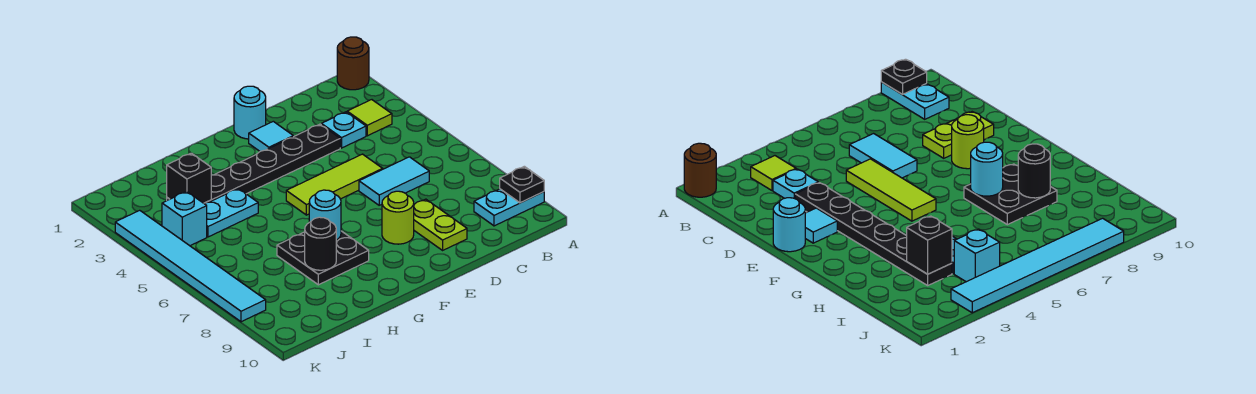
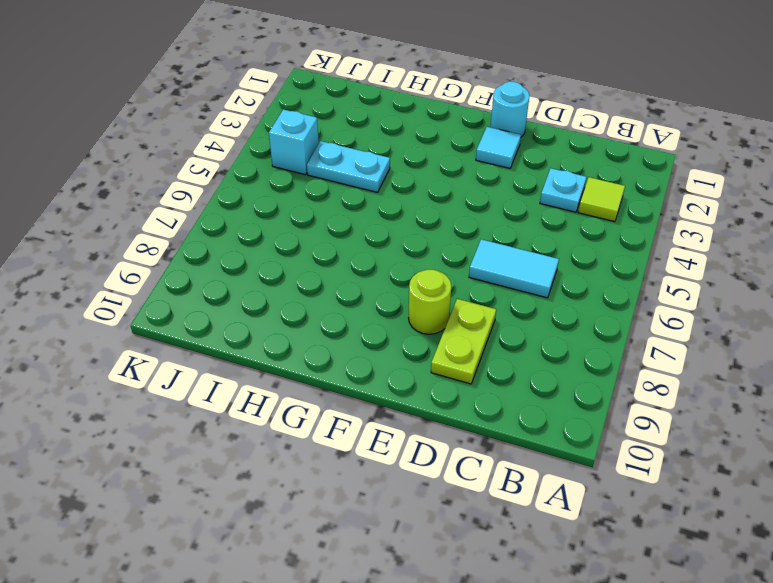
none -> brown round brick A1 level 1
none -> cyan plate A9:B9 level 1
none -> black plate D3:I3 level 1

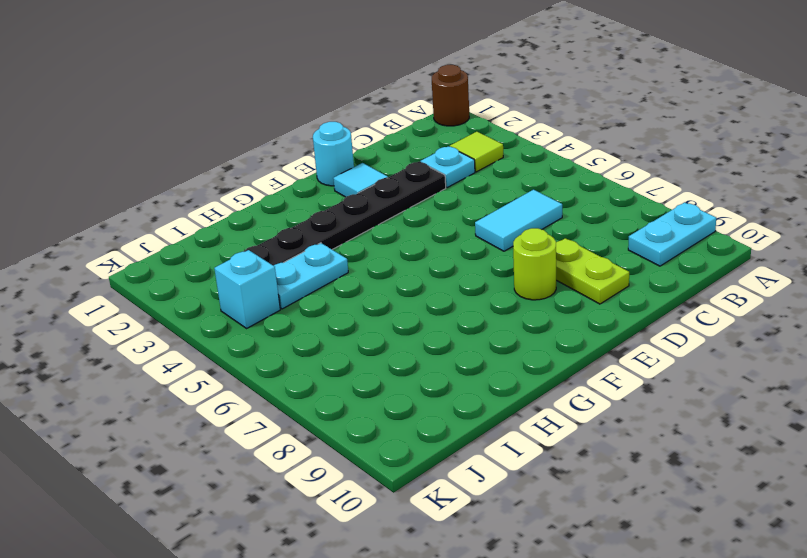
none -> lime tile D5:F5 level 1
none -> black plate G7:H8 level 1
none -> cyan tile K3:K8 level 1

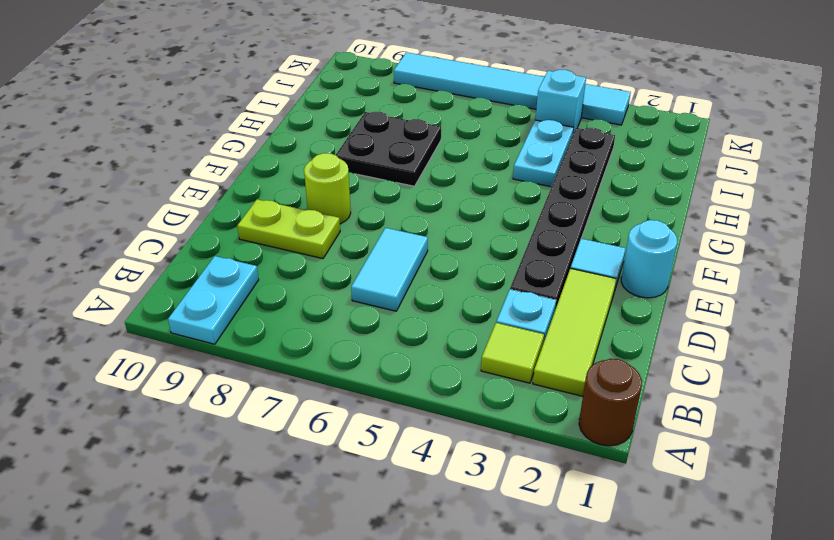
lime tile B2:D2 level 1 -> lime tile D5:F5 level 1
none -> black plate A9 level 2
none -> cyan round brick G7 level 2
none -> black round brick H8 level 2

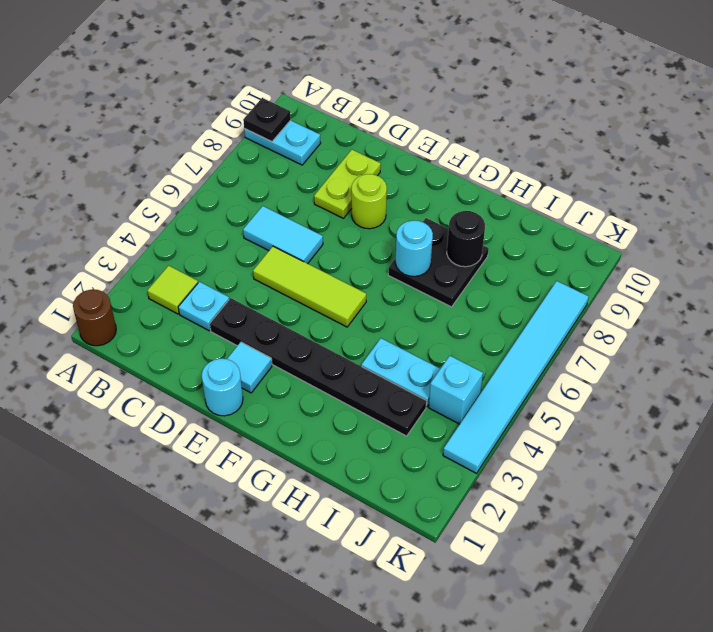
none -> black brick I3 level 2

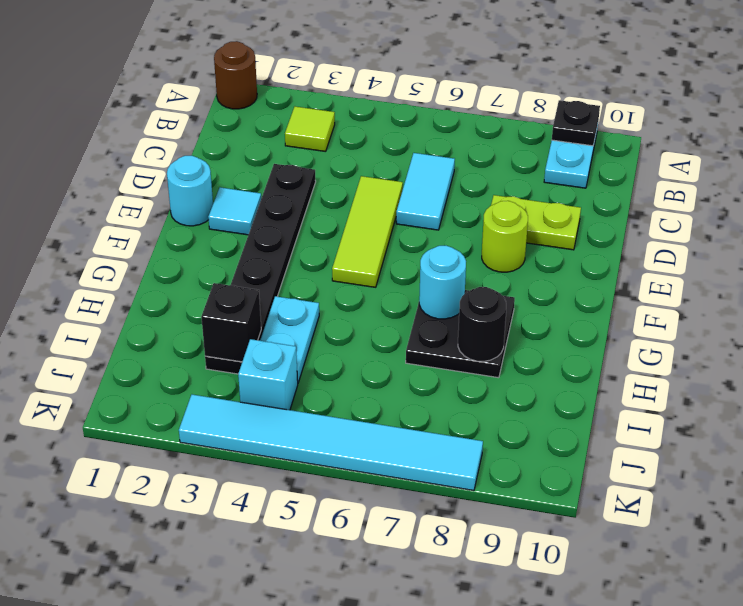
none -> cyan plate C3 level 1

